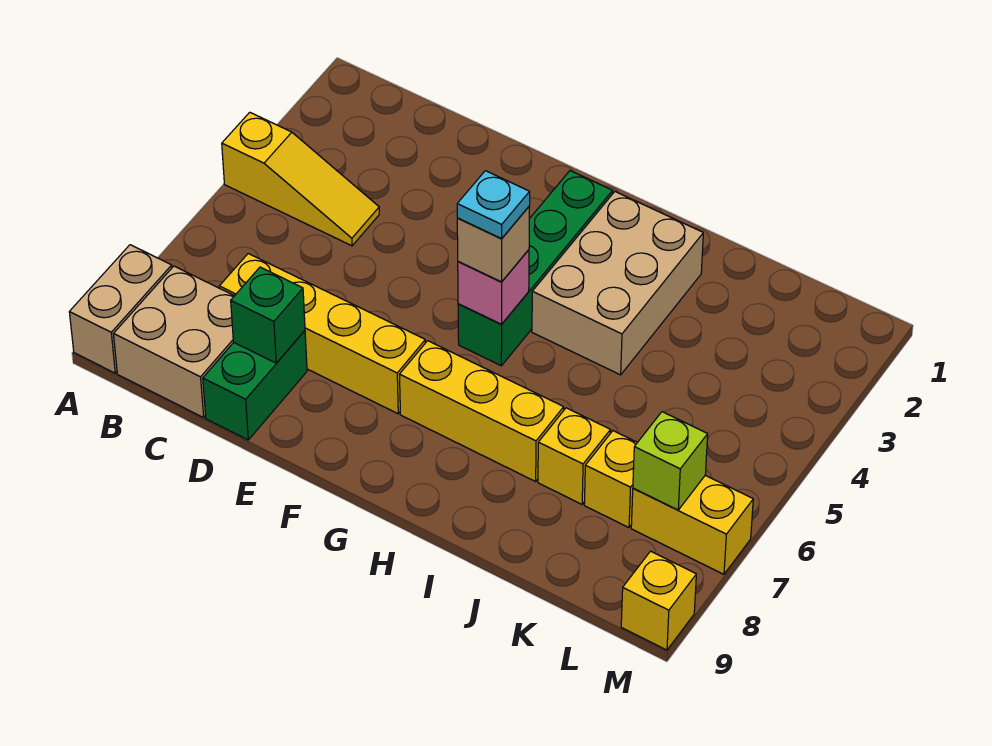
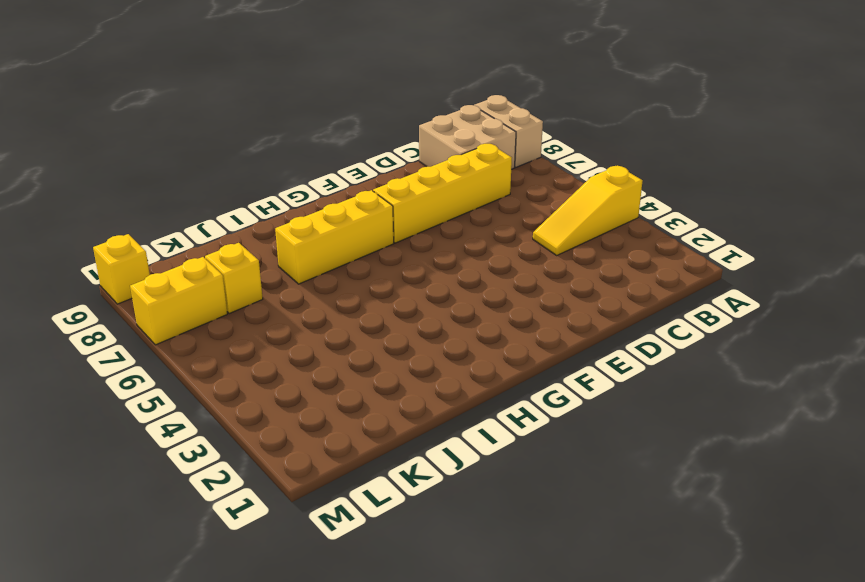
none -> green brick D8:D9 level 1
none -> green brick G2:G5 level 1
none -> tan brick H2:I4 level 1

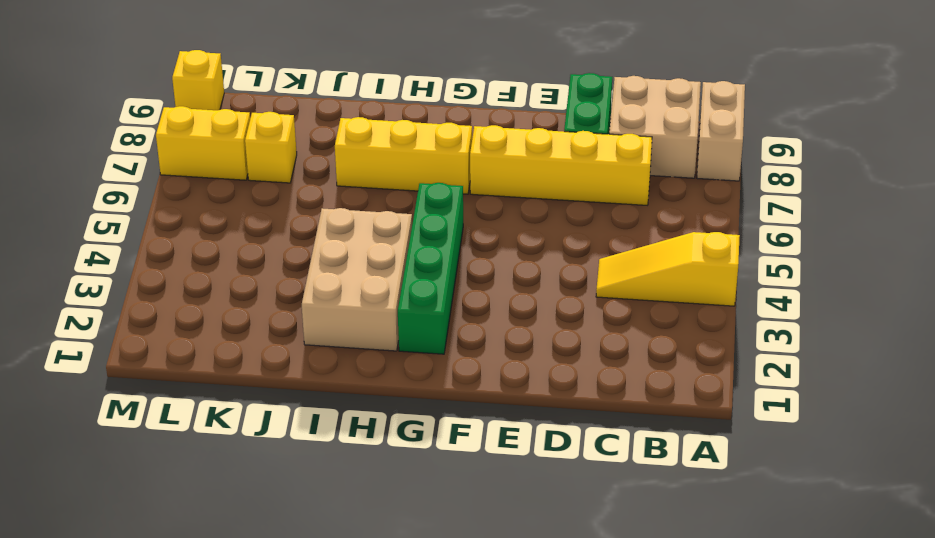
none -> yellow brick J7 level 1
none -> green brick D8 level 2
none -> pink brick G5 level 2

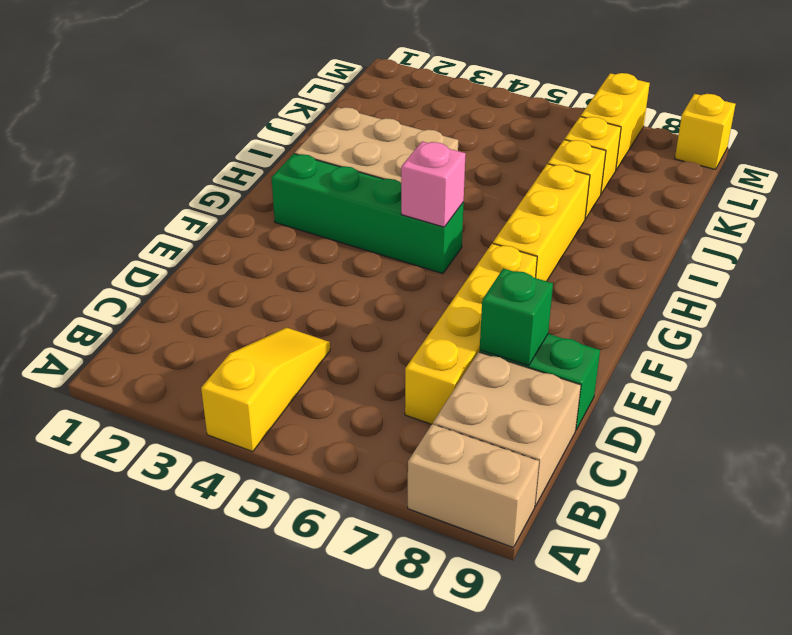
none -> lime brick L7 level 2
none -> tan brick G5 level 3
none -> cyan plate G5 level 4

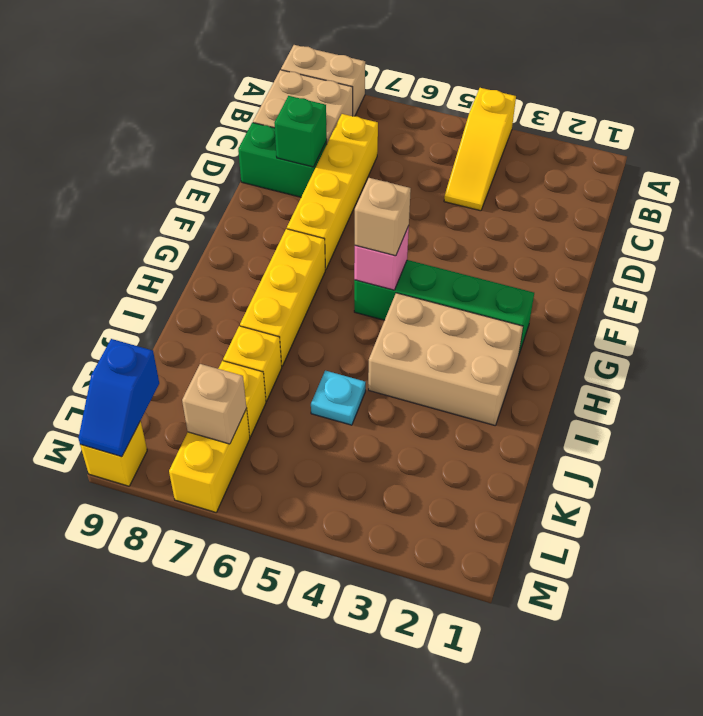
cyan plate J5 level 1 -> cyan plate G5 level 4
tan brick L7 level 2 -> lime brick L7 level 2
blue slope L9:M9 level 2 top L -> none

